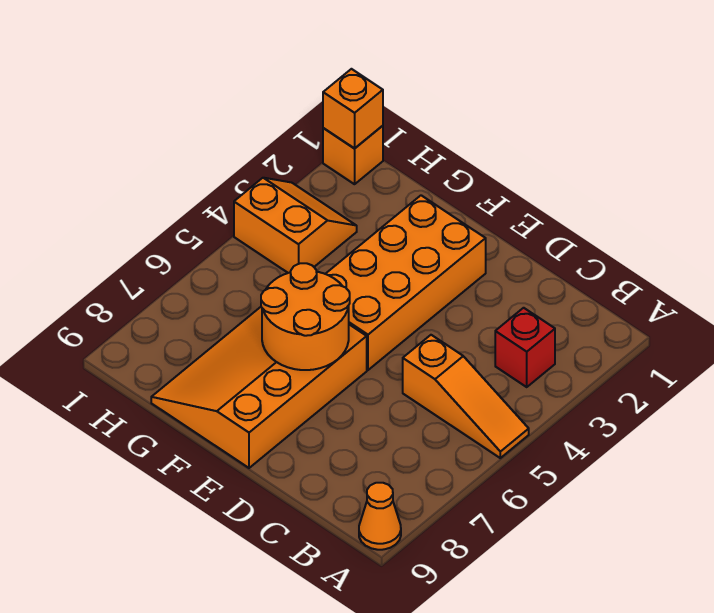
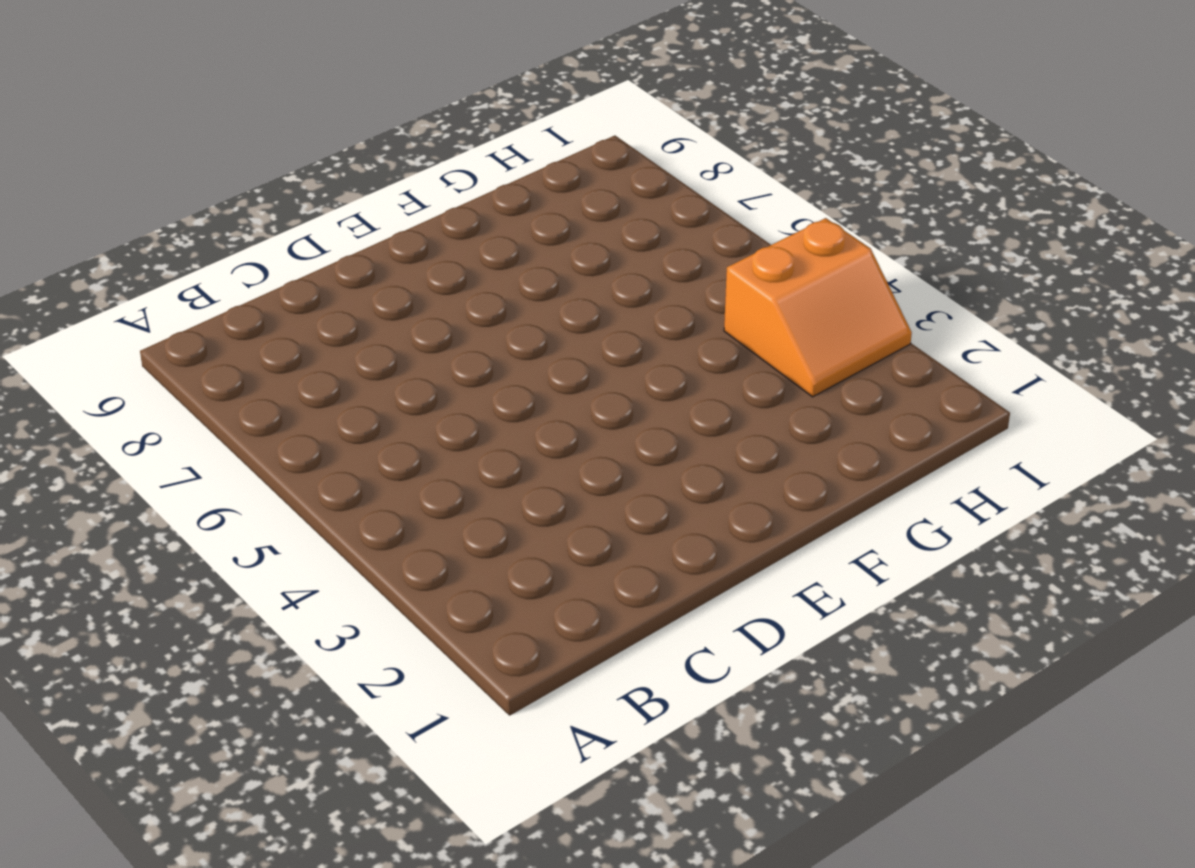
none -> orange slope A5:C5 level 1 top C
none -> orange cone A9 level 1

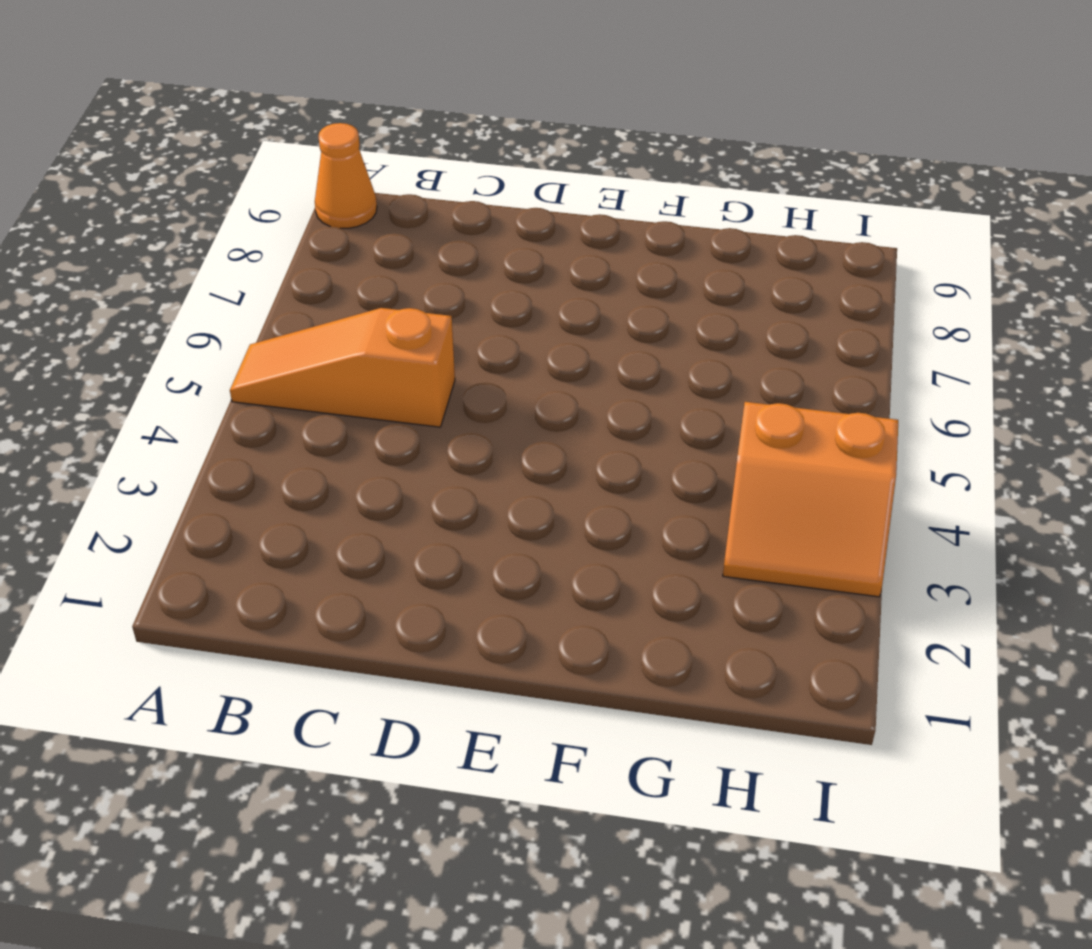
none -> red brick B3 level 1
none -> orange brick E2:F5 level 1

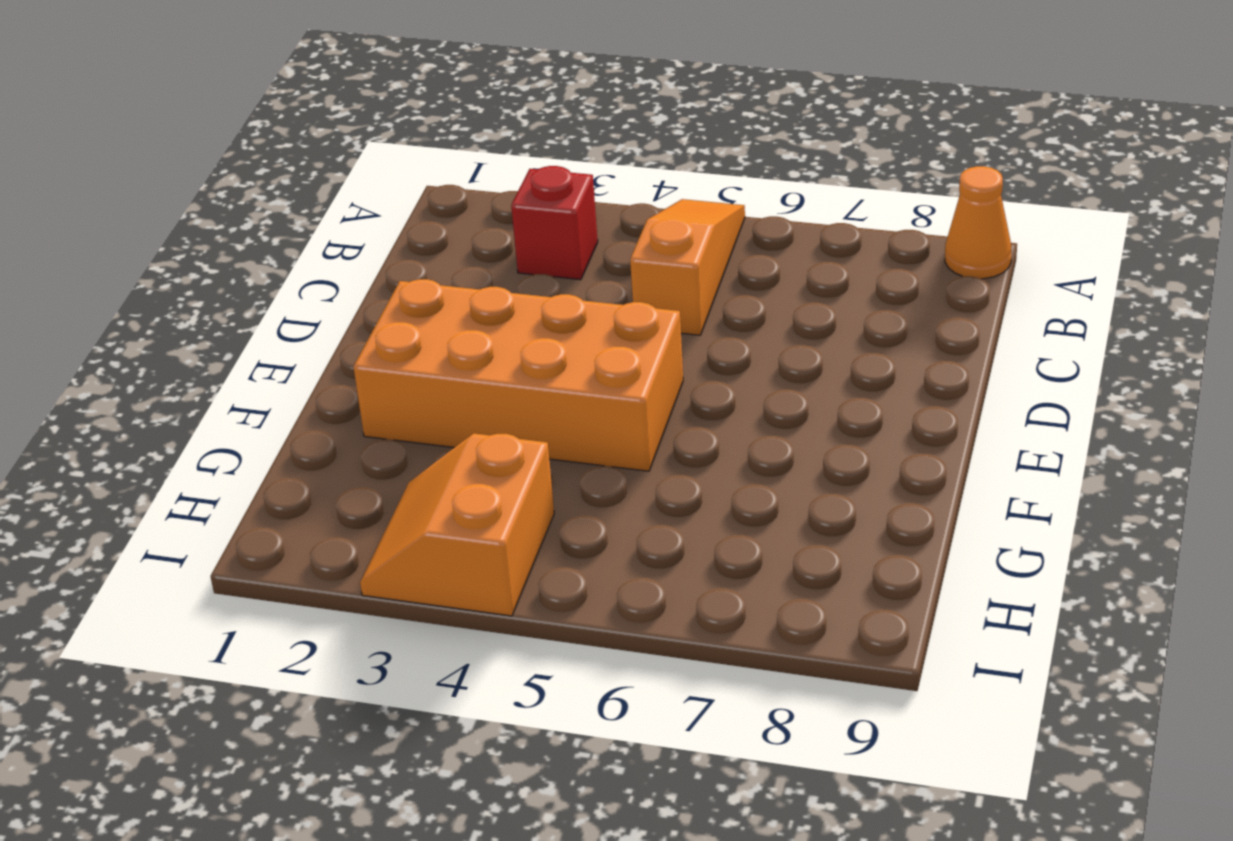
none -> orange slope E6:G9 level 1 top E
none -> orange brick I1 level 1

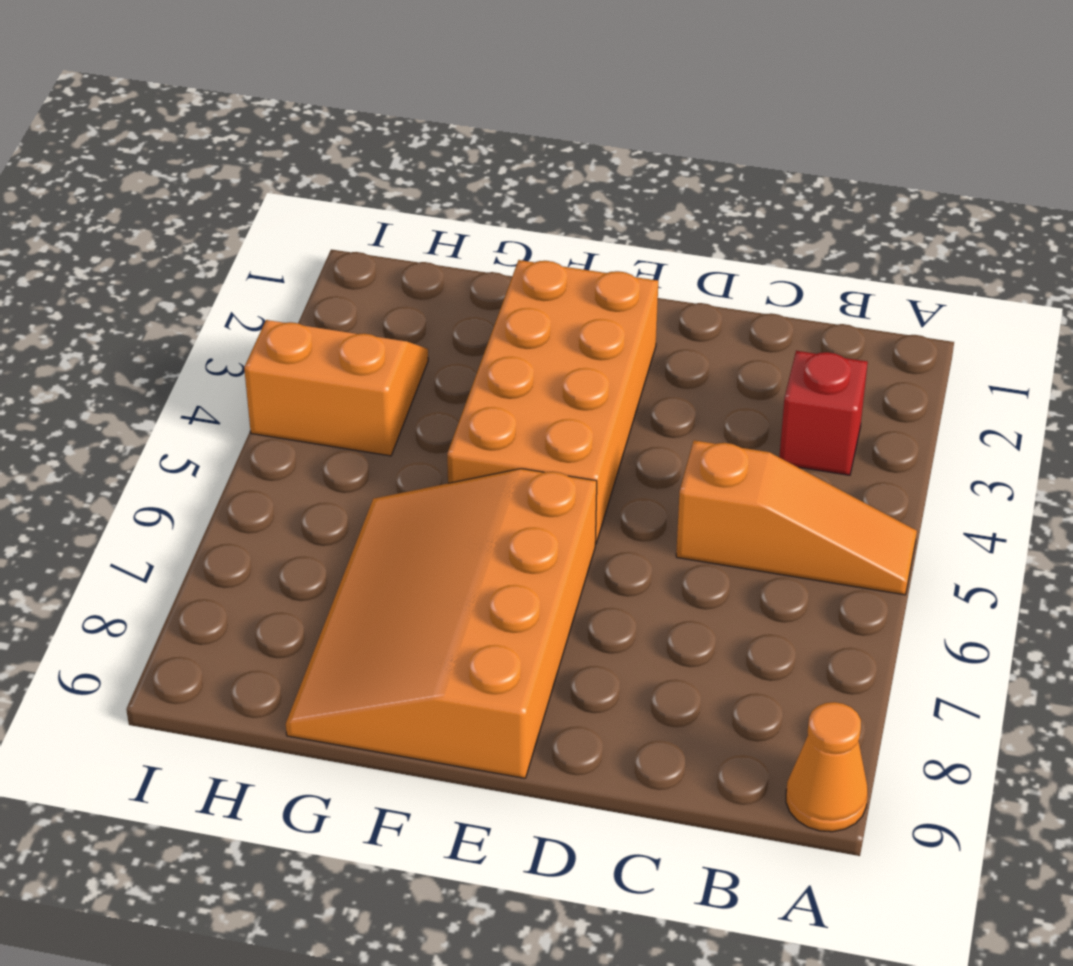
none -> orange brick I1 level 1
none -> orange round brick E6:F7 level 2

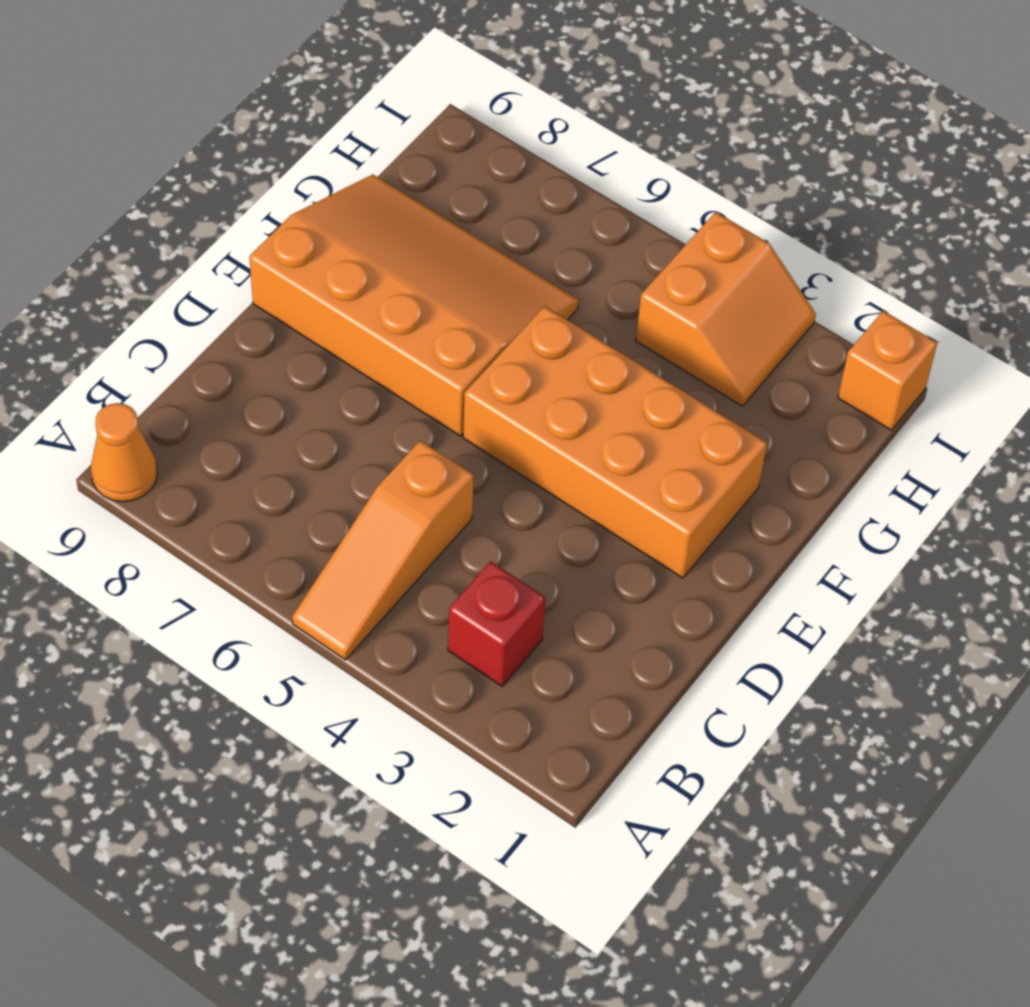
none -> orange round brick E6:F7 level 2
none -> orange brick I1 level 2

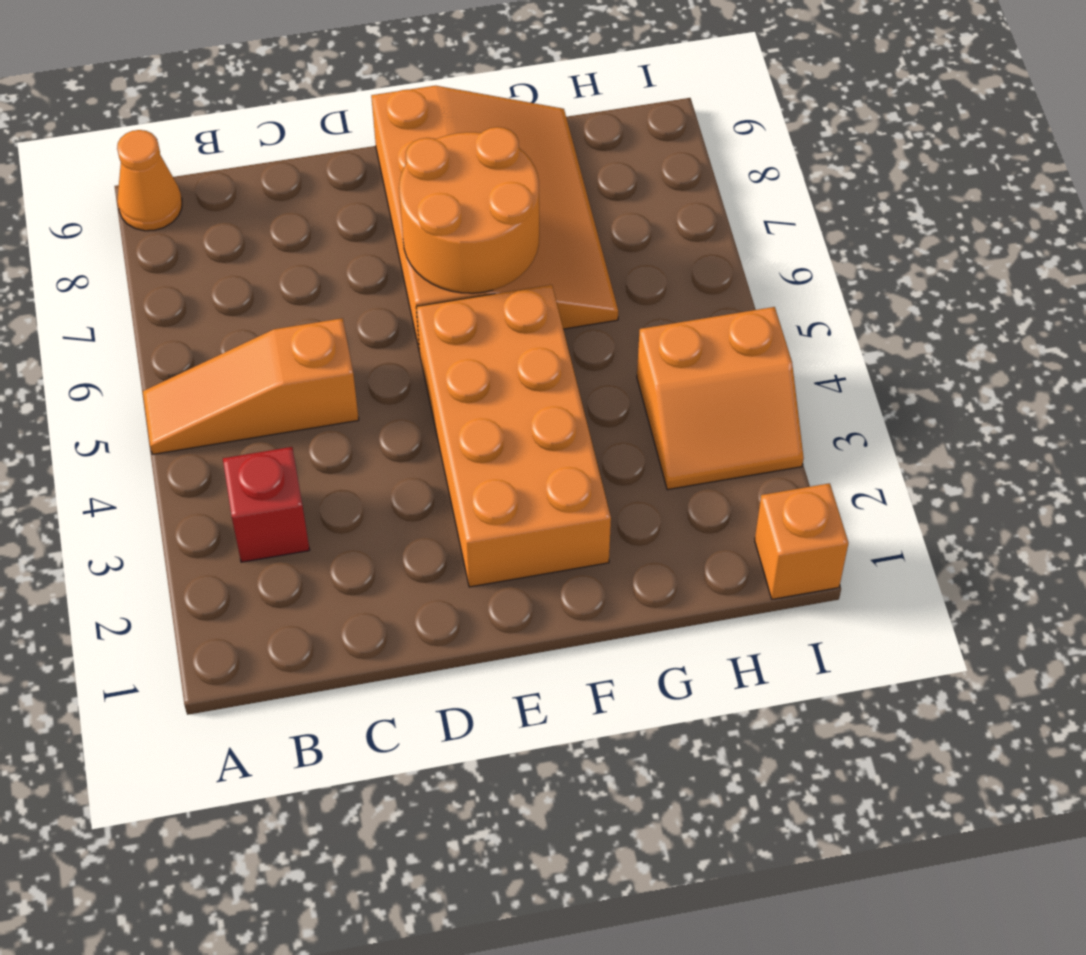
none -> orange brick I1 level 2

